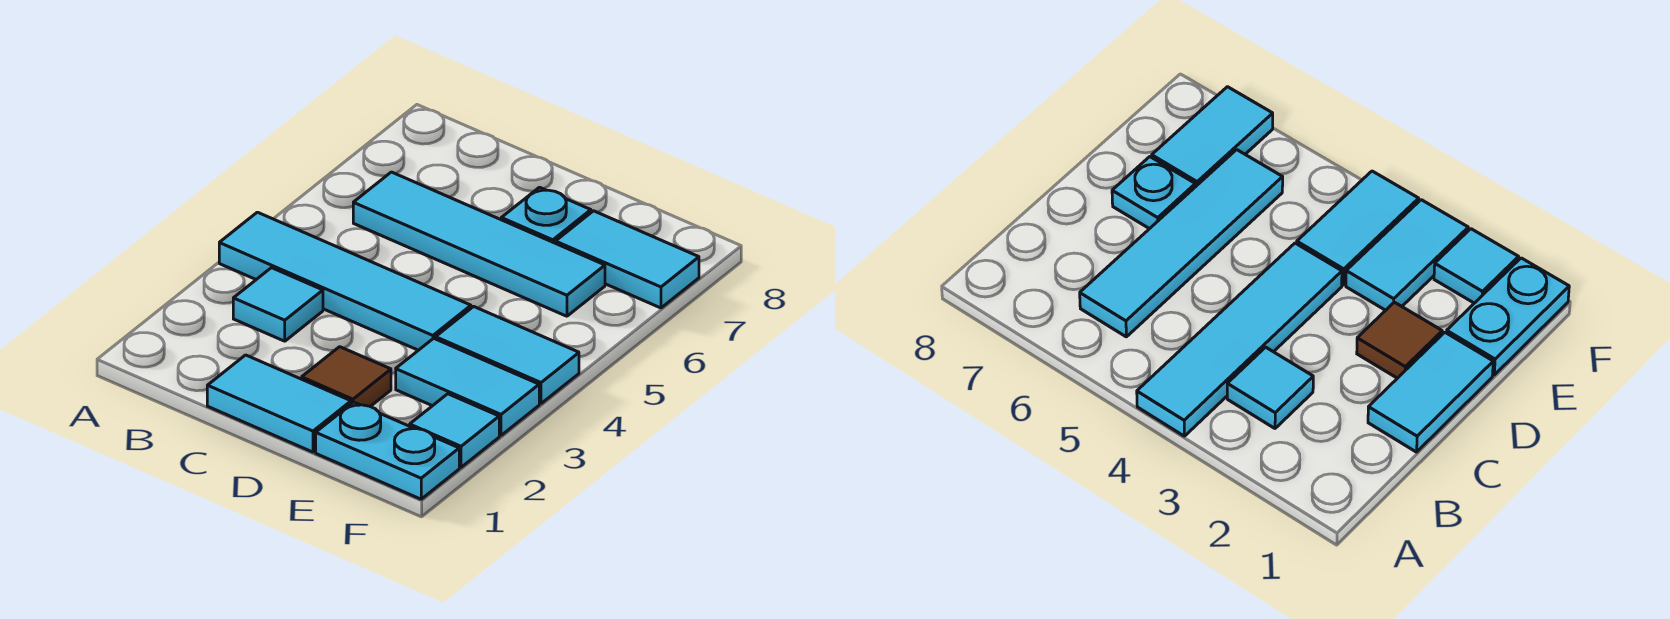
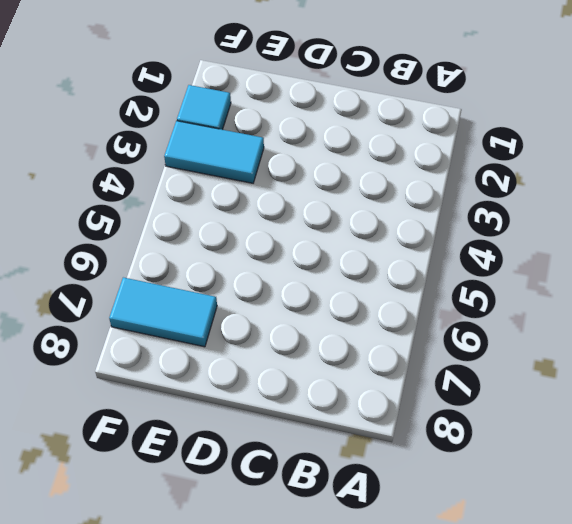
none -> cyan tile A4:D4 level 1
none -> cyan tile B3 level 1

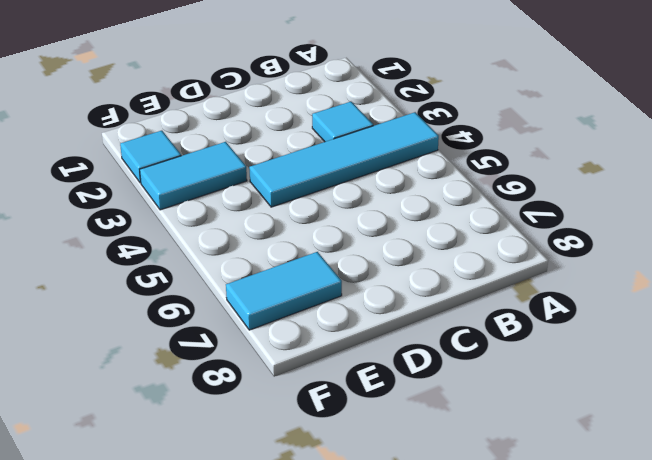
none -> cyan tile B6:E6 level 1
none -> cyan tile C1:D1 level 1

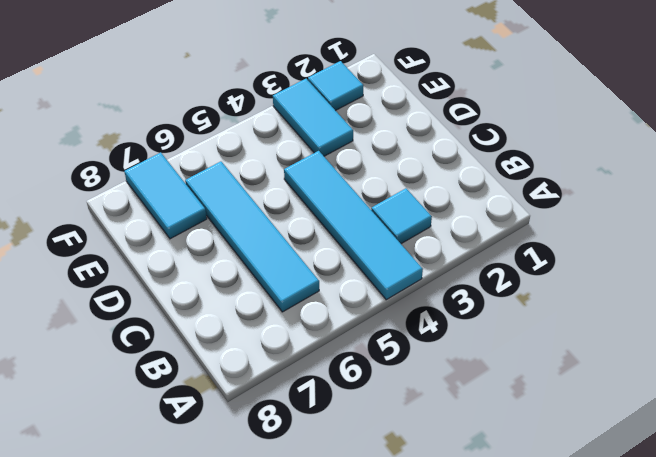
none -> cyan tile C1:D1 level 1
none -> brown tile D2 level 1

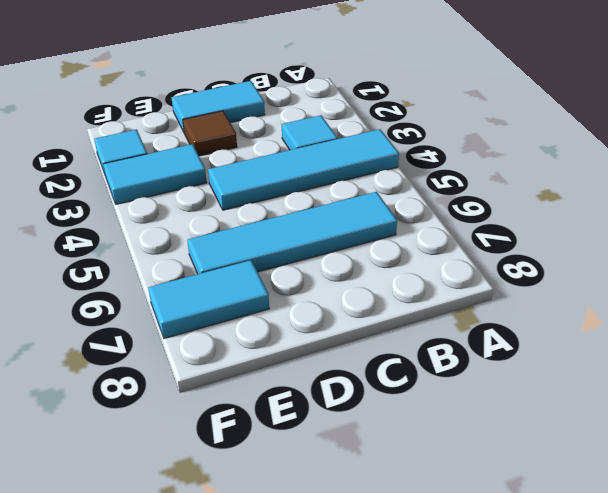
none -> cyan plate D7 level 1
none -> cyan plate E1:F1 level 1

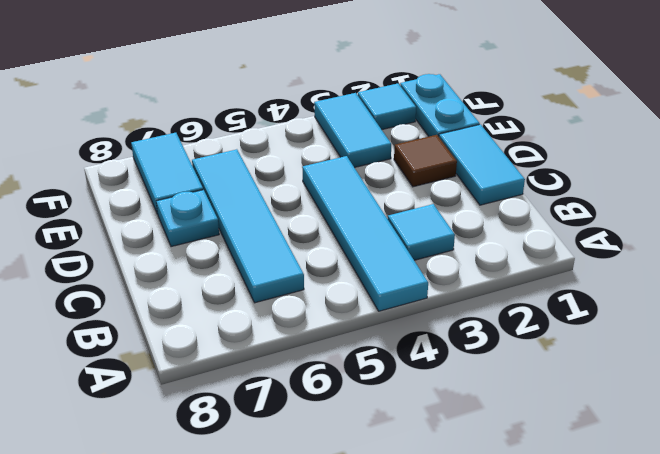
none -> cyan tile E4:F4 level 1

